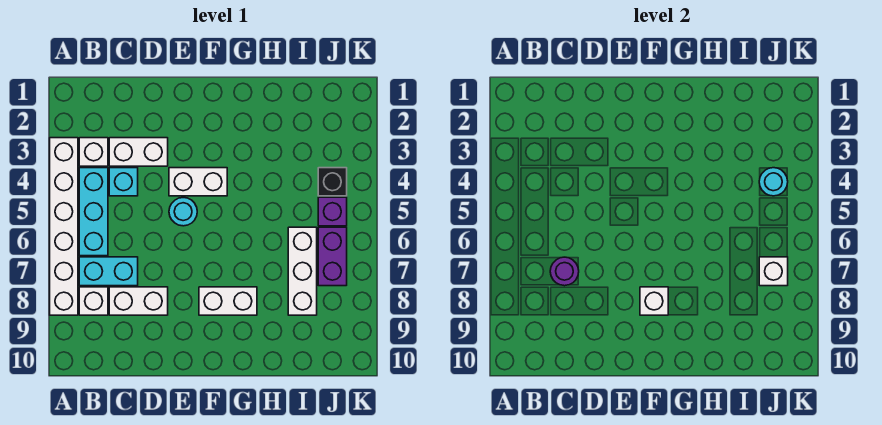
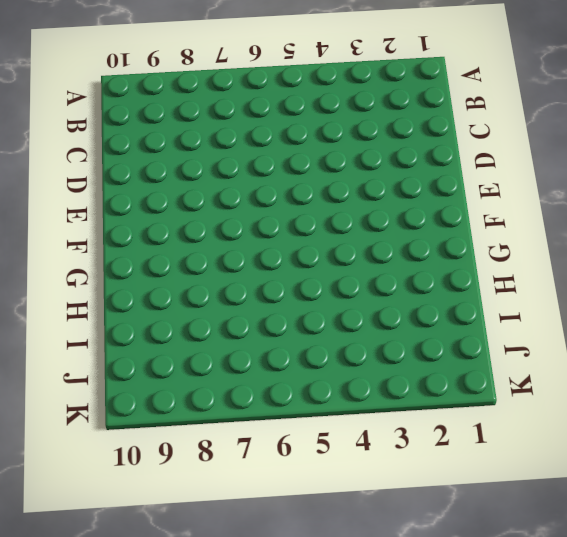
none -> white brick A3:A8 level 1
none -> white brick B3 level 1
none -> cyan brick B4:B6 level 1

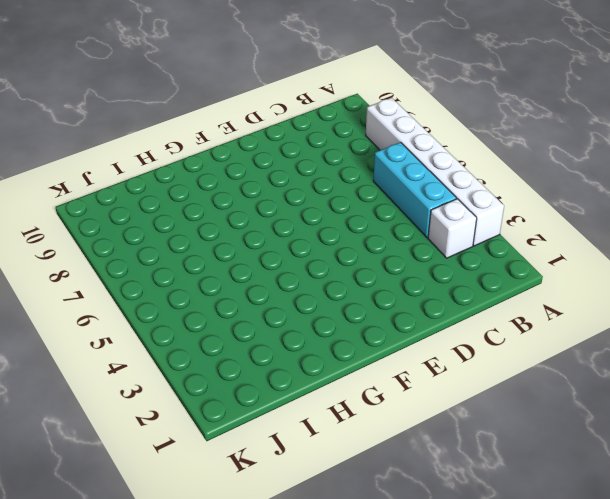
none -> cyan brick B7:C7 level 1
none -> white brick B8 level 1
none -> white brick C3:D3 level 1

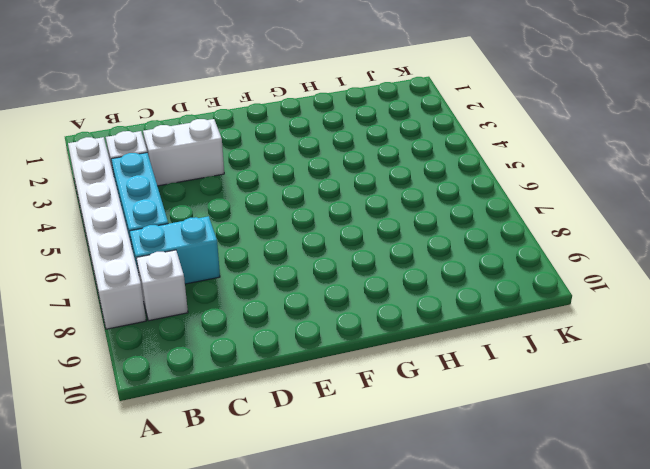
none -> cyan brick C4 level 1
none -> white brick C8:D8 level 1
none -> white brick E4:F4 level 1

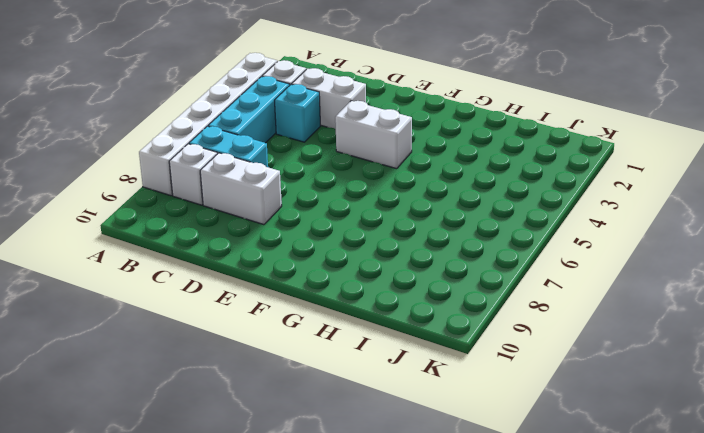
none -> cyan round brick E5 level 1
none -> white brick F8:G8 level 1
none -> white brick I6:I8 level 1

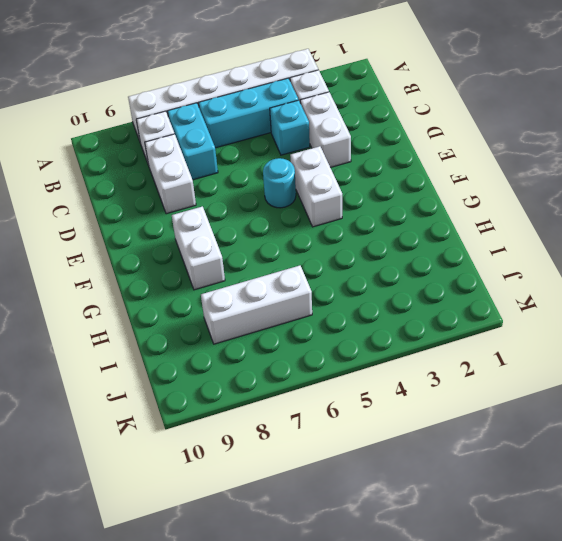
none -> black brick J4 level 1
none -> purple brick J5 level 1
none -> purple brick J6:J7 level 1

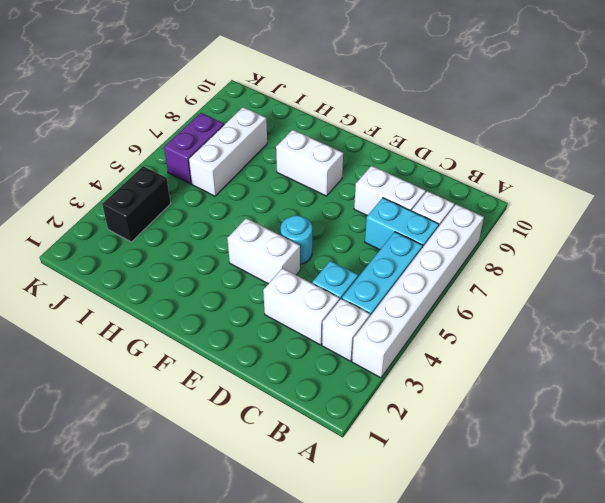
black brick J3:J4 level 1 -> black brick J4 level 1
none -> purple brick J5 level 1
none -> purple round brick C7 level 2
none -> white brick F8 level 2

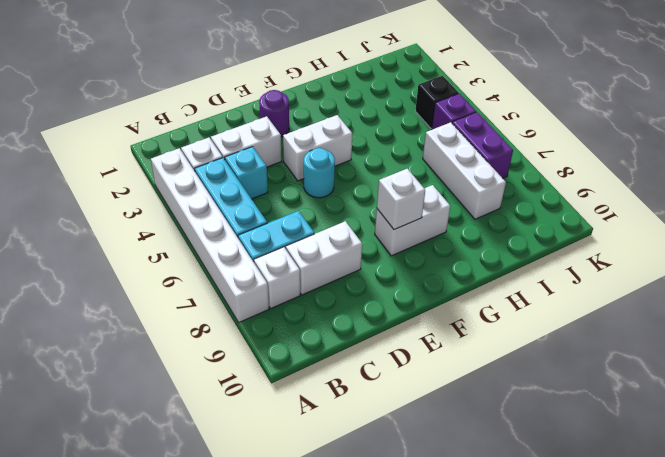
purple round brick E2 level 1 -> purple round brick C7 level 2
none -> cyan round brick J4 level 2
none -> white brick J7 level 2

